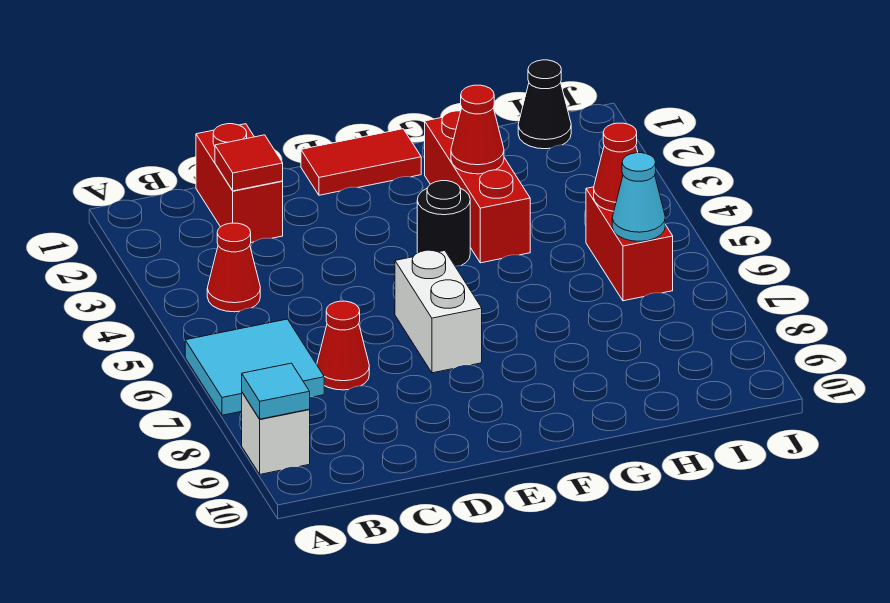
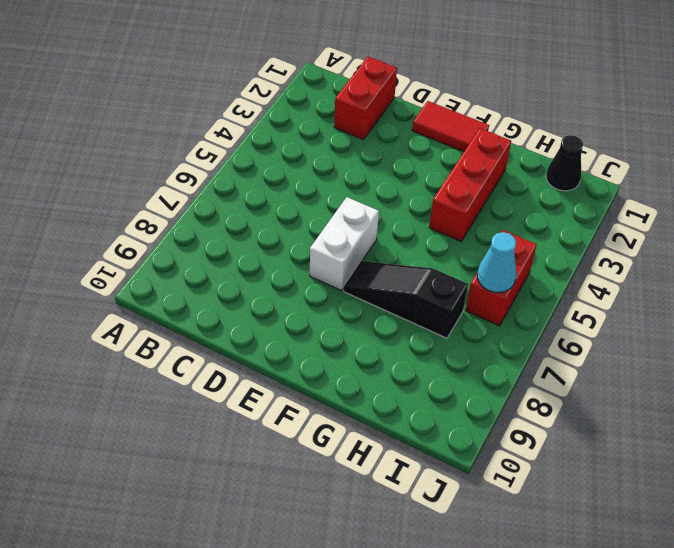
black slope F7:H7 level 1 top H -> none
none -> cyan tile A6:B7 level 1
none -> white brick A9 level 1
none -> red cone B4 level 1

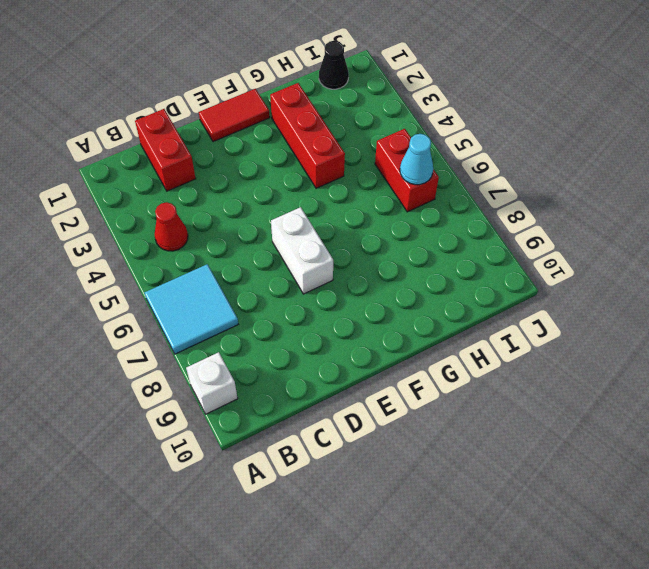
none -> red cone C7 level 1
none -> black round brick F4 level 1
none -> cyan tile A9 level 2

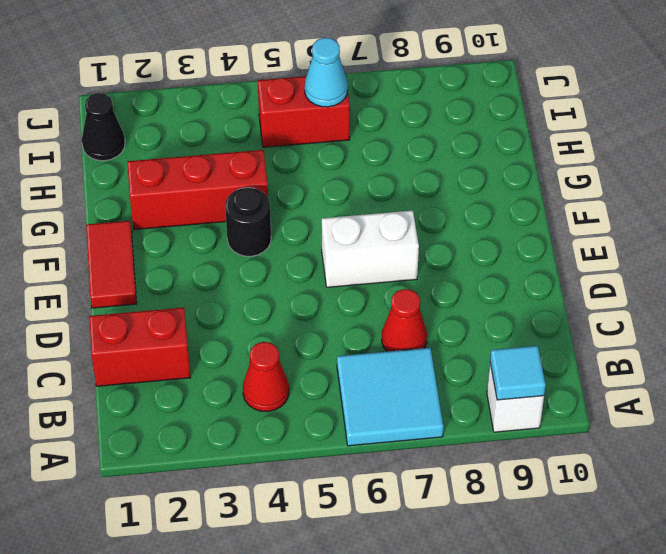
none -> red tile C2 level 2
none -> red cone G3 level 2
none -> red cone I5 level 2

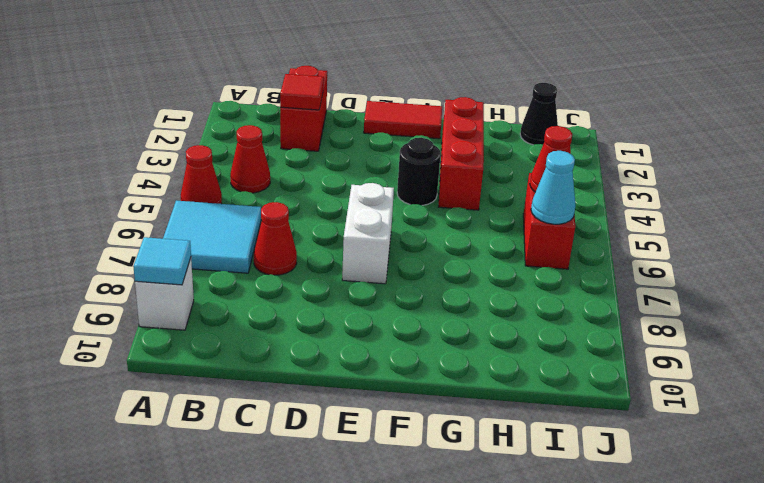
red cone A5 level 1 -> red cone G3 level 2

